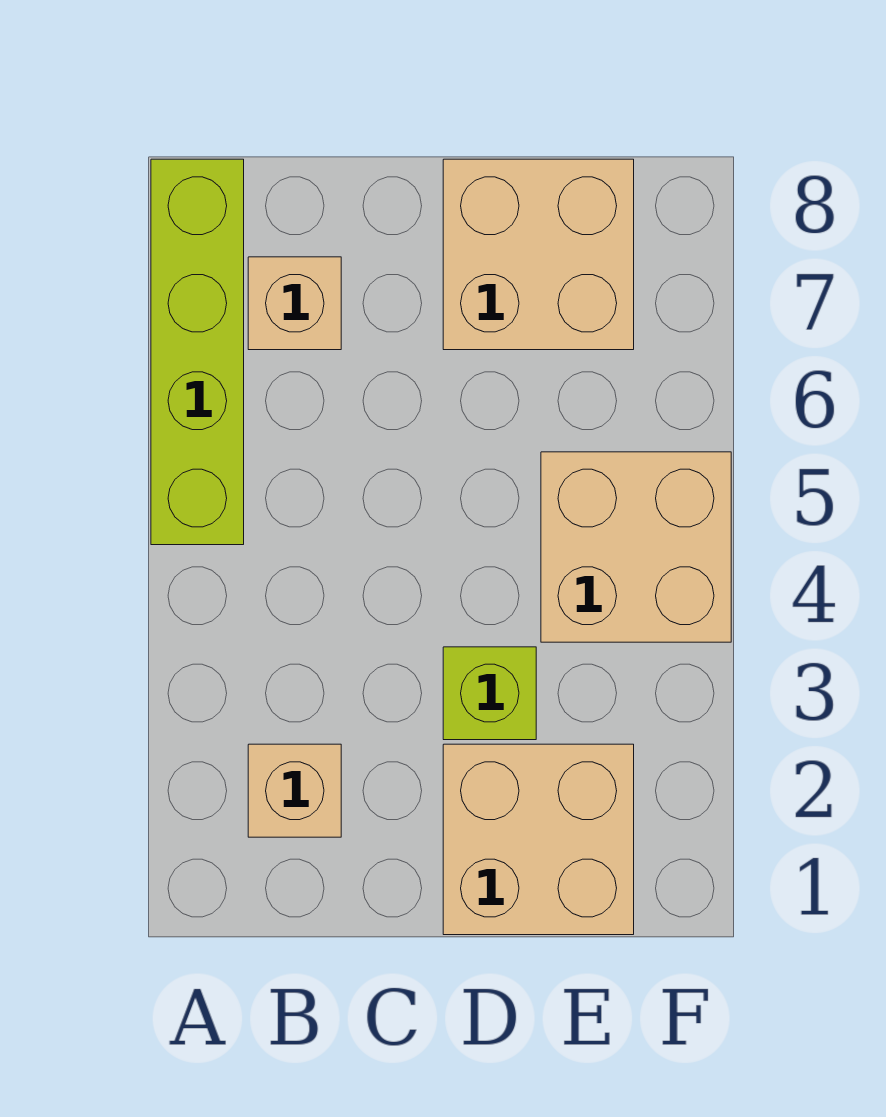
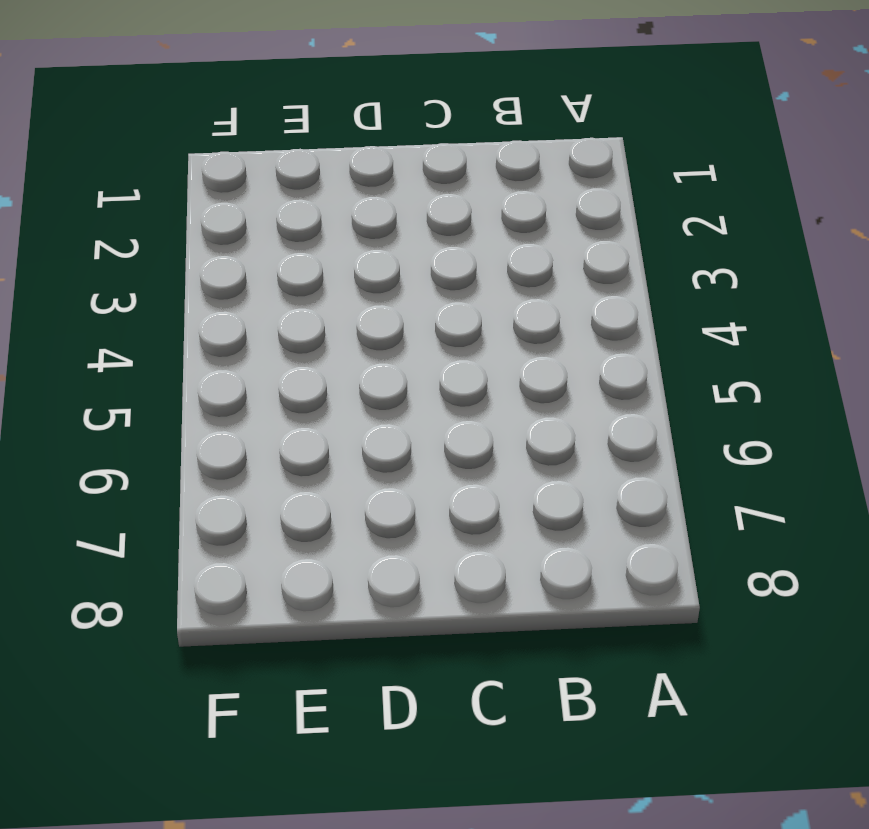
none -> lime brick A5:A8 level 1
none -> tan brick B2 level 1

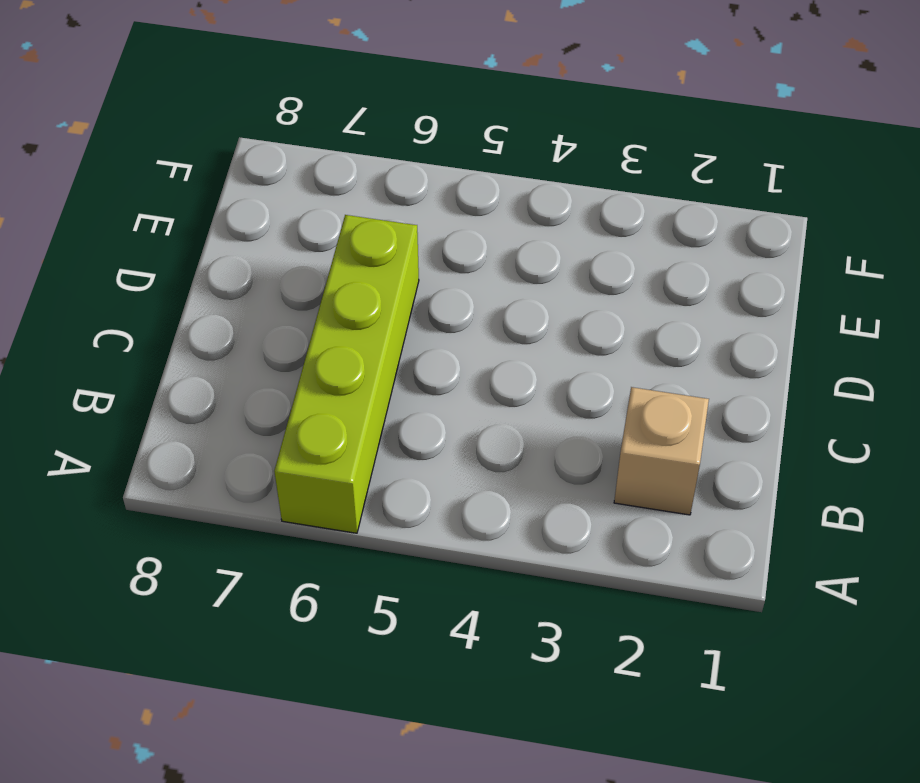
lime brick A6:D6 level 1 -> lime brick A5:A8 level 1
none -> tan brick B7 level 1
none -> tan brick D1:E2 level 1

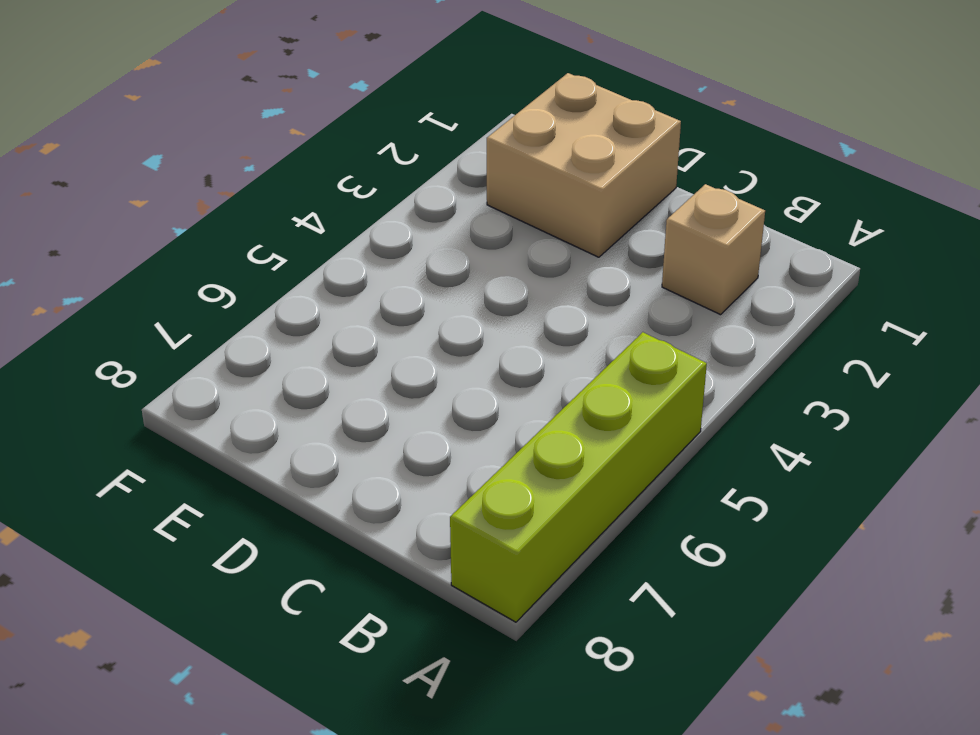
none -> tan brick B7 level 1
none -> lime brick D3 level 1

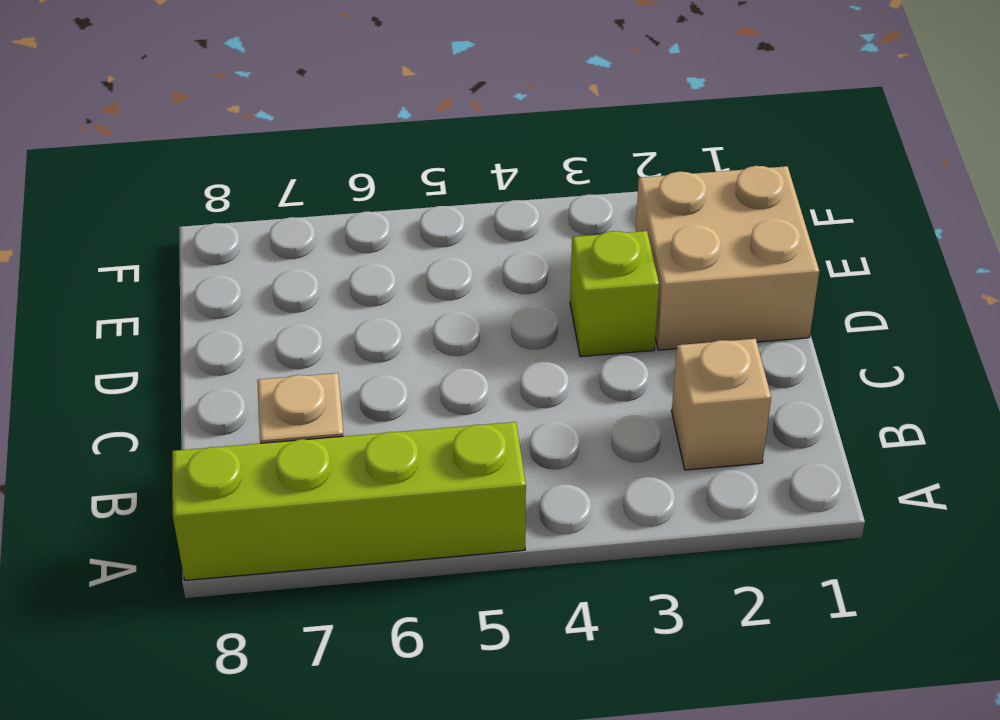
none -> tan brick D7:E8 level 1
none -> tan brick E4:F5 level 1

